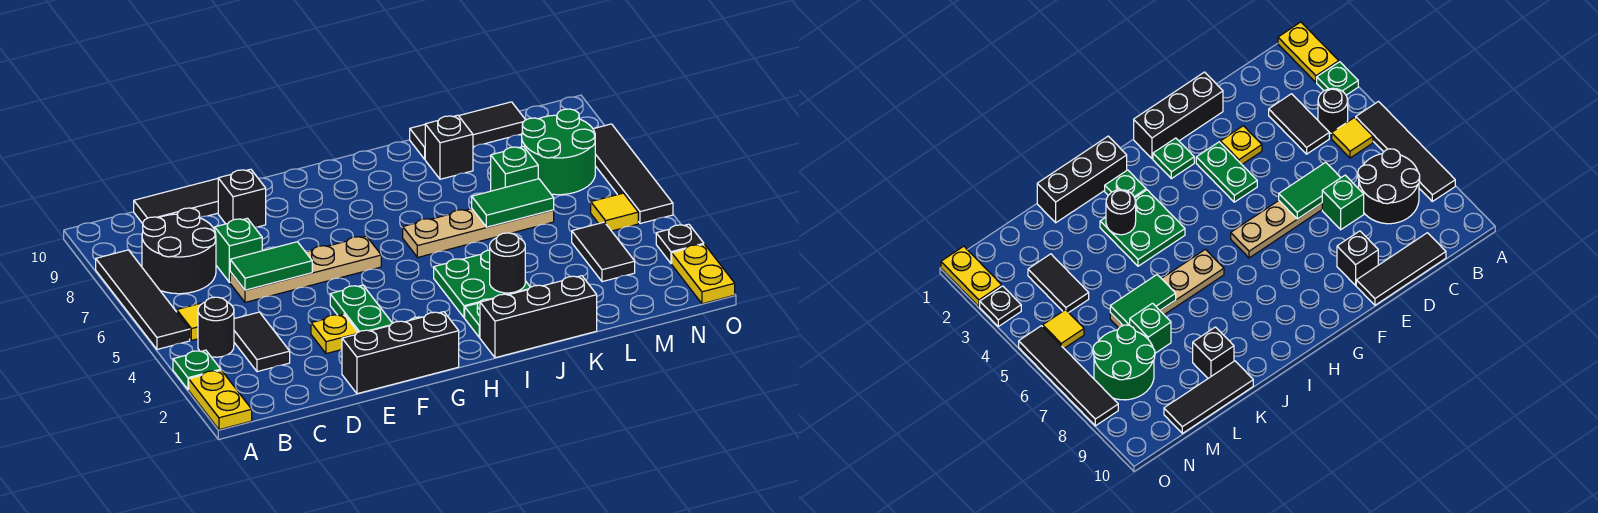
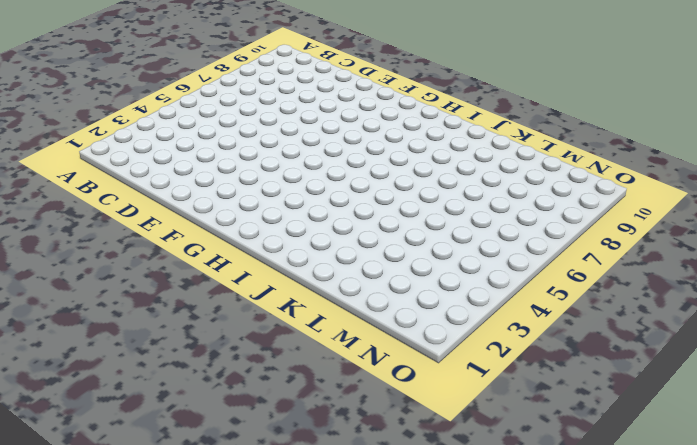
none -> yellow plate A1:A2 level 1
none -> green plate A3 level 1
none -> black tile A5:A8 level 1
none -> black round brick B4 level 1

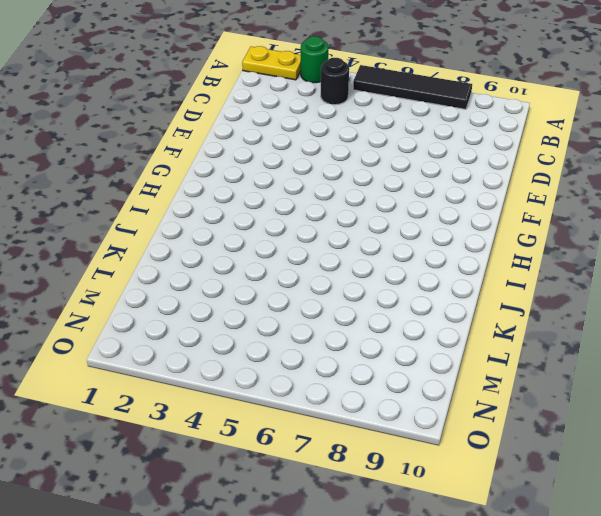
green round brick A3 level 1 -> green plate A3 level 1
none -> yellow tile B5 level 1
none -> black round brick B7:C8 level 1
none -> black tile C3:C4 level 1
none -> black tile C10:E10 level 1

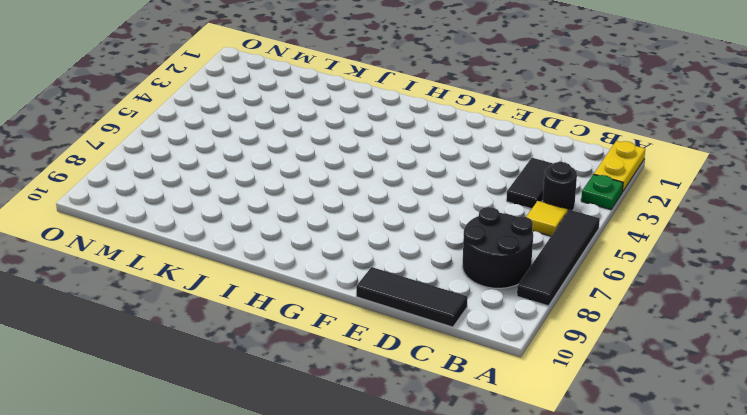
none -> tan plate D6:G6 level 1
none -> green brick D7 level 1
none -> black brick E1:G1 level 1
none -> yellow plate E3 level 1

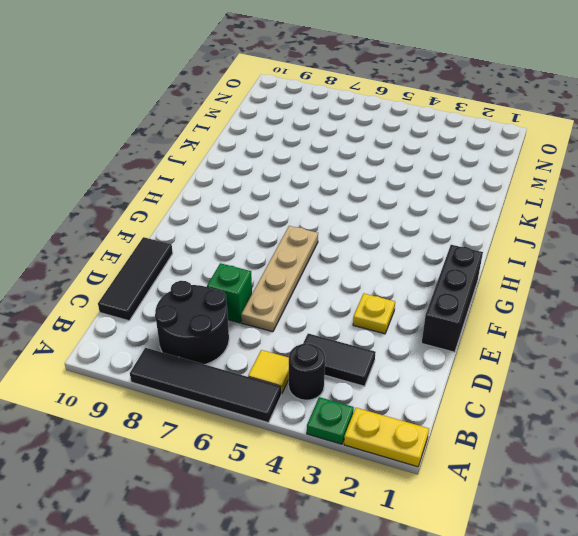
none -> black brick E9 level 1
none -> green plate F3:F4 level 1
none -> green plate G2 level 1
none -> black brick I1:K1 level 1

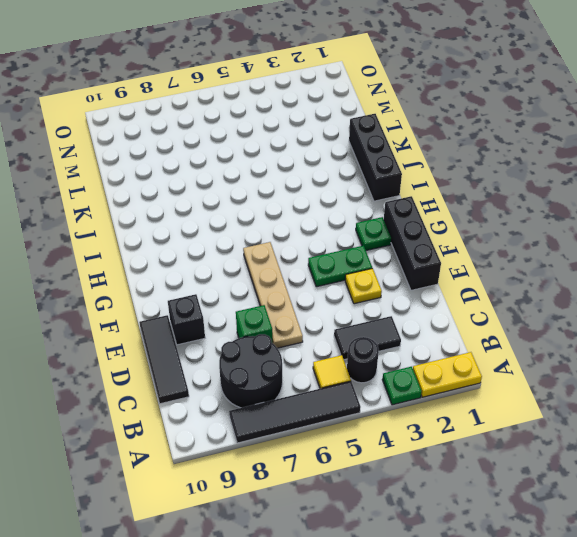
none -> green plate I2 level 1
none -> green plate I3:J4 level 1
none -> tan plate I6:L6 level 1
none -> black brick K9 level 1

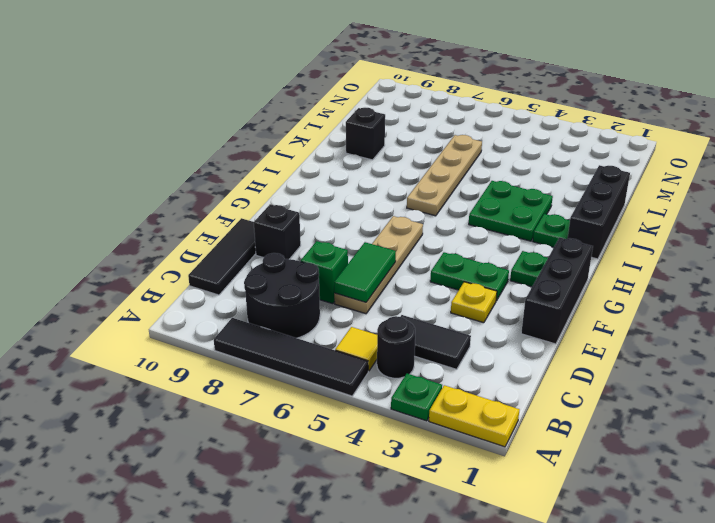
none -> black tile K10:M10 level 1
none -> green brick L7 level 1
none -> black tile M3:M4 level 1
none -> green round brick M7:N8 level 1

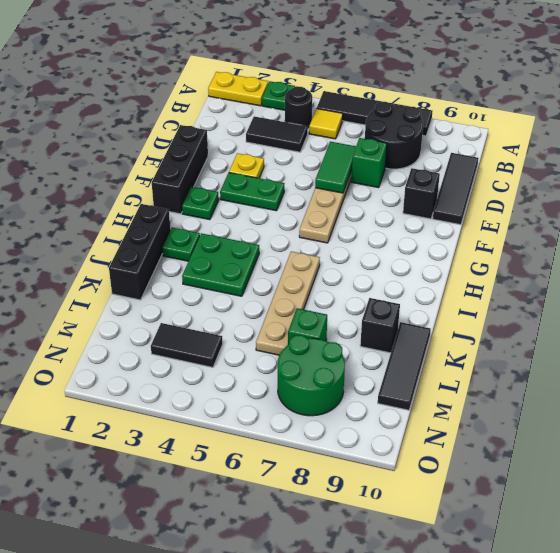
none -> yellow tile N5 level 1
none -> yellow plate O1:O2 level 1
none -> black plate O3 level 1
none -> black tile O5:O8 level 1

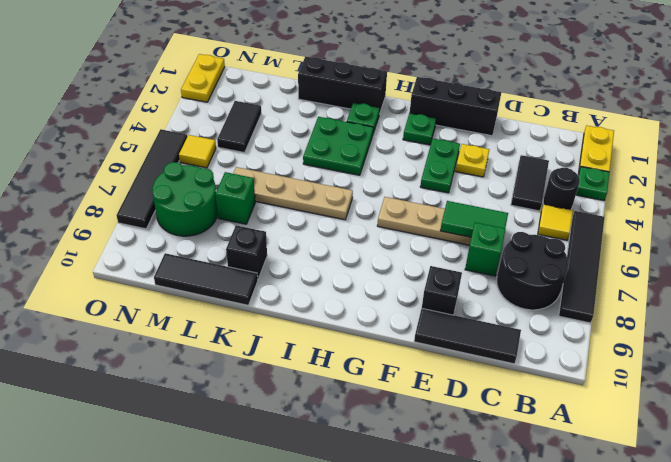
none -> black plate O3 level 1
none -> black round brick J3 level 2
none -> green tile K6:L6 level 2

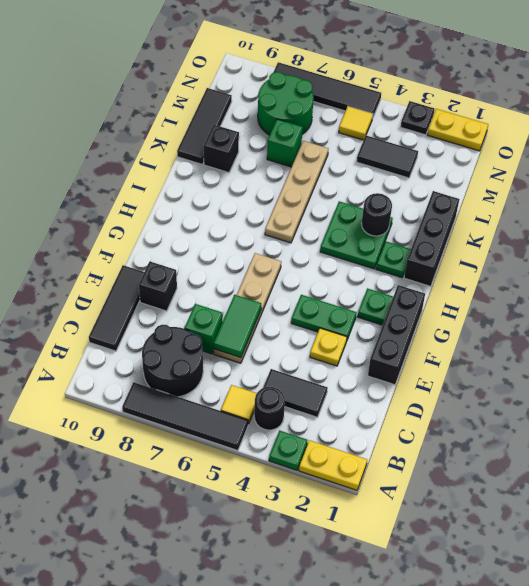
none -> green tile K6:L6 level 2

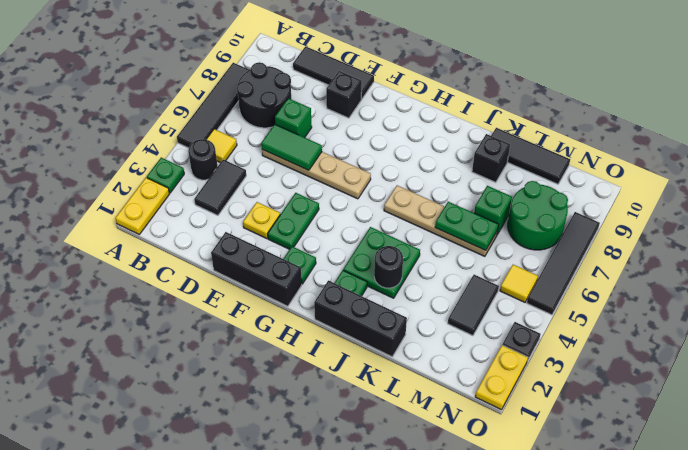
green plate K6:L6 level 2 -> green tile K6:L6 level 2

